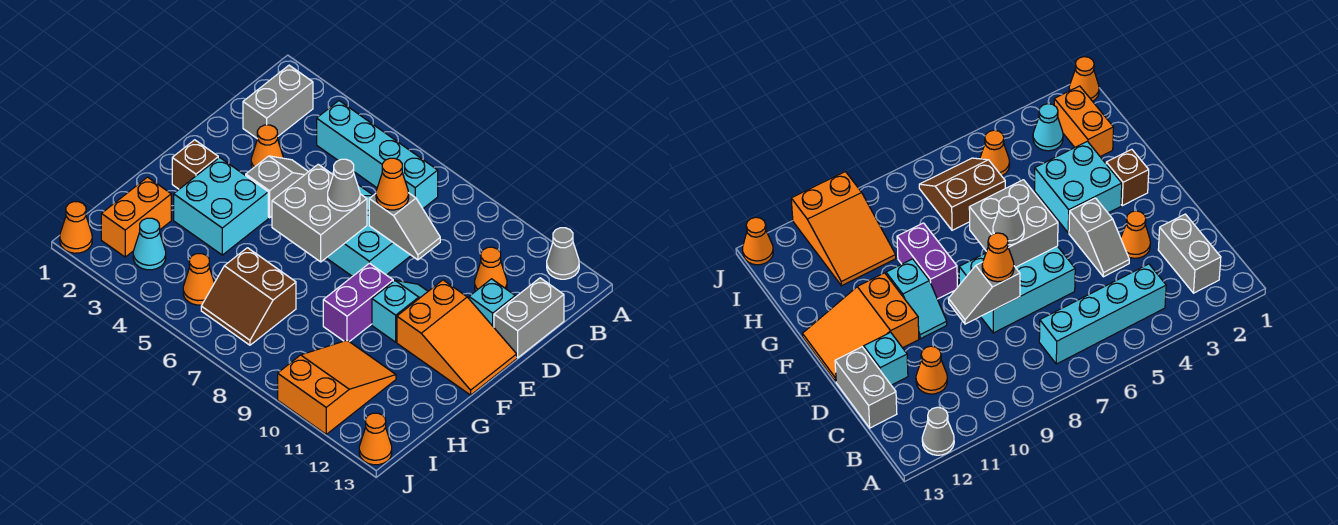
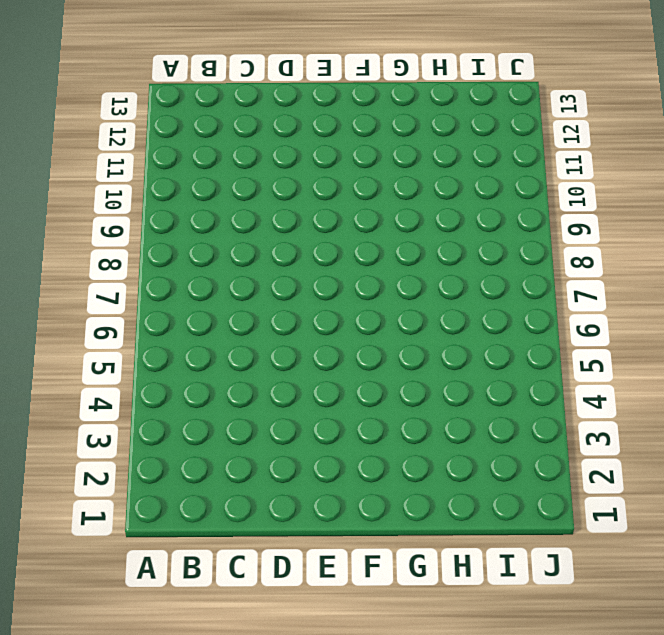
none -> grey cone A12 level 1
none -> grey brick B2:C2 level 1
none -> cyan brick B4:B7 level 1

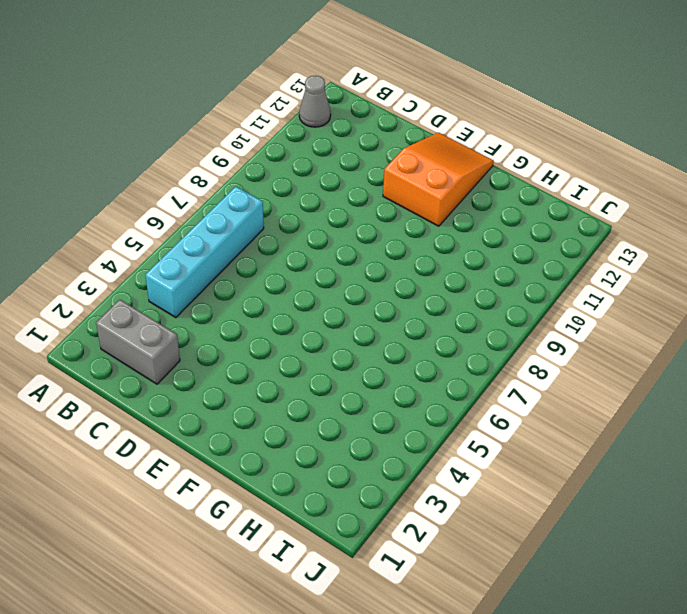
none -> orange cone C11 level 1
none -> grey brick C13:D13 level 1
none -> orange cone D3 level 1

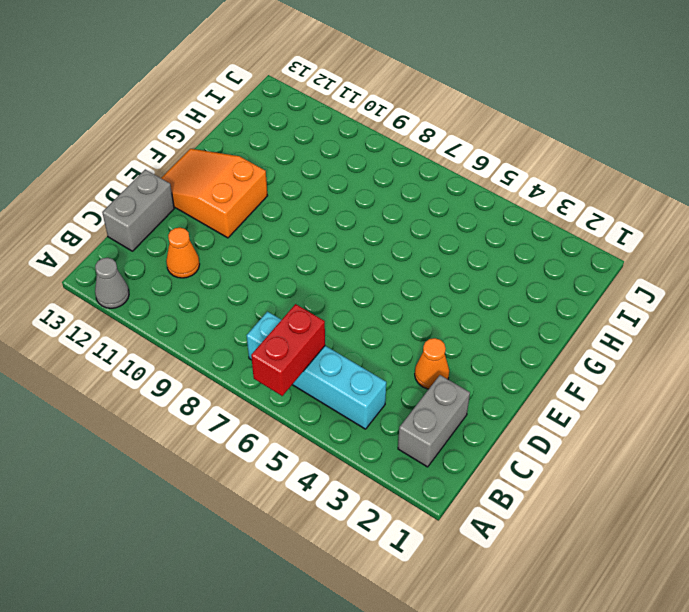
red brick A6:B6 level 2 -> none
none -> grey slope D4:E4 level 1 top E
none -> cyan brick D6:E8 level 1
none -> cyan brick D12 level 1

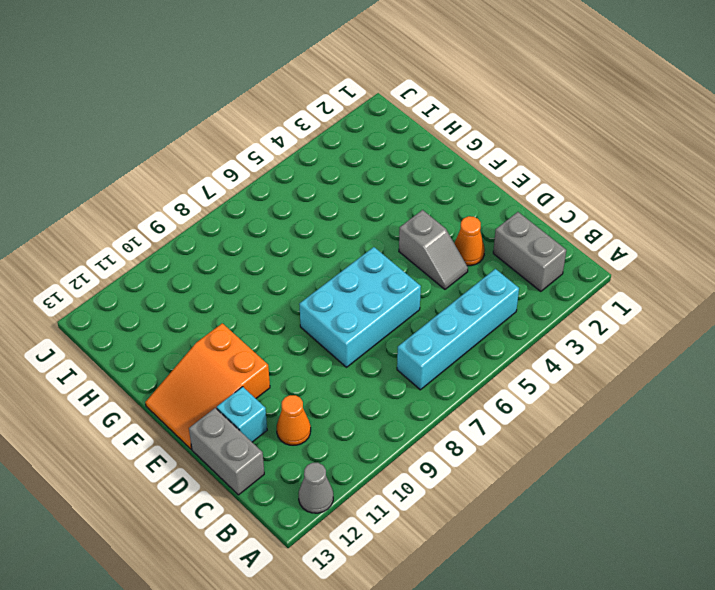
none -> cyan slope E10:F10 level 1 top F
none -> brown brick F2 level 1
none -> cyan brick F3:G4 level 1

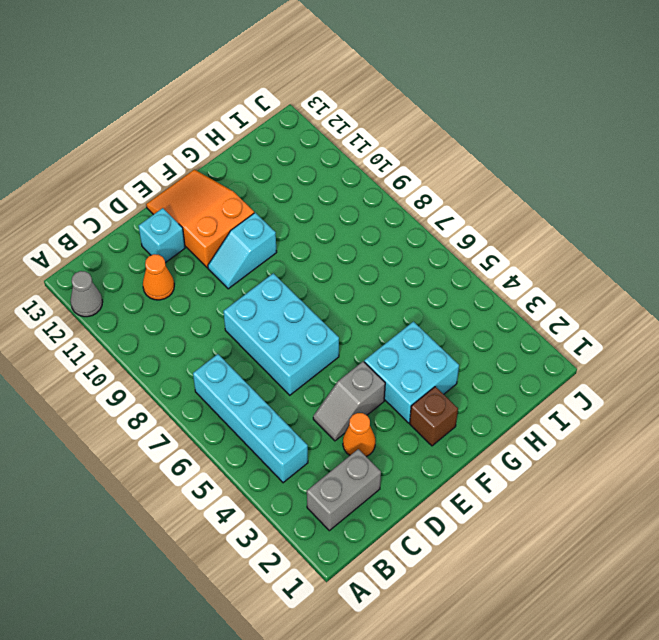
none -> grey brick C13:D13 level 1
none -> purple brick F9:G9 level 1
none -> orange brick H2:I2 level 1

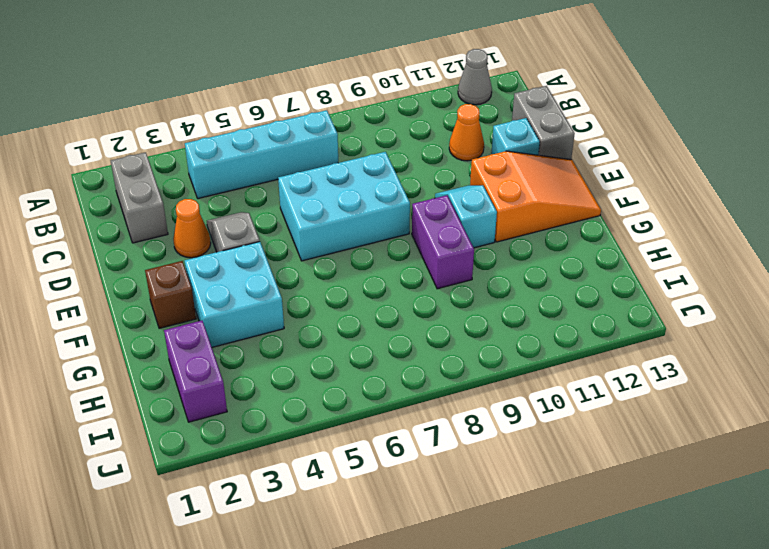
purple brick H2:I2 level 1 -> orange brick H2:I2 level 1
none -> brown slope H6:I7 level 1 top H
none -> orange slope H10:J11 level 1 top J
none -> cyan cone I3 level 1

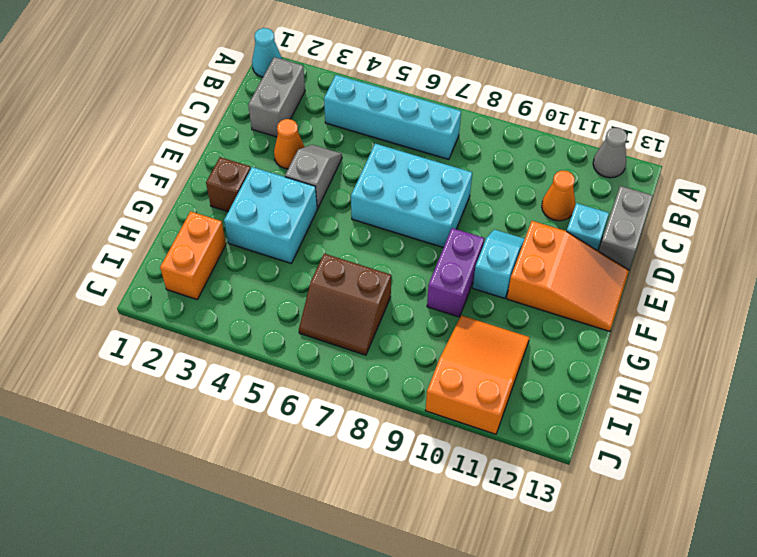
cyan cone A1 level 1 -> cyan cone I3 level 1
none -> orange cone I5 level 1
none -> orange cone J1 level 1
none -> orange cone J13 level 1

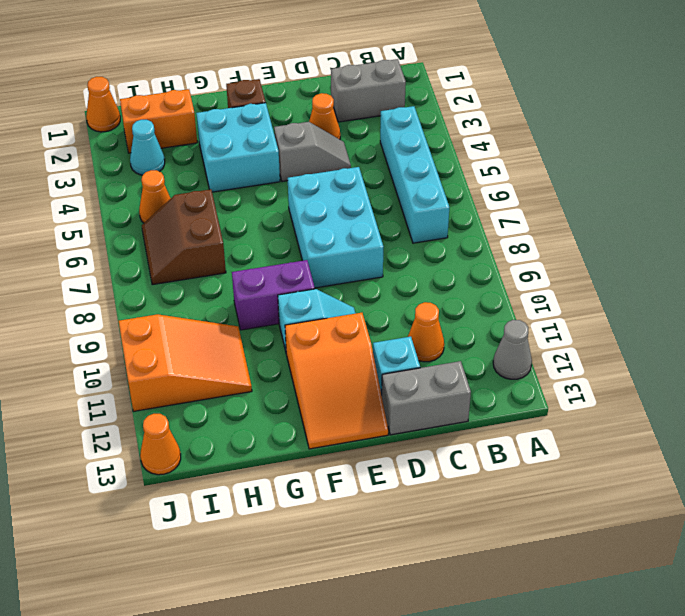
none -> grey slope D8:D9 level 2 top 8
none -> grey brick E6:F7 level 2
none -> orange cone D8 level 3

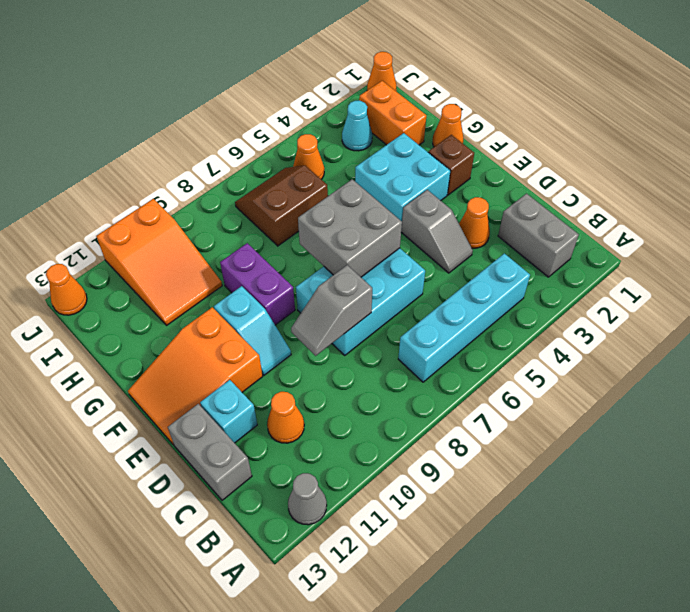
orange cone G1 level 1 -> orange cone D8 level 3
none -> grey cone E7 level 3

